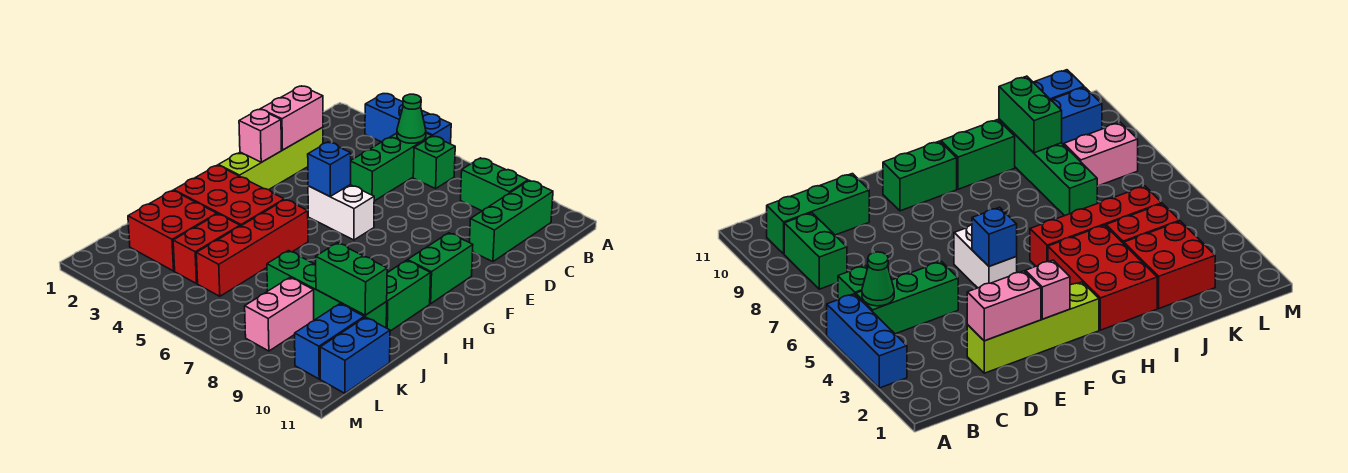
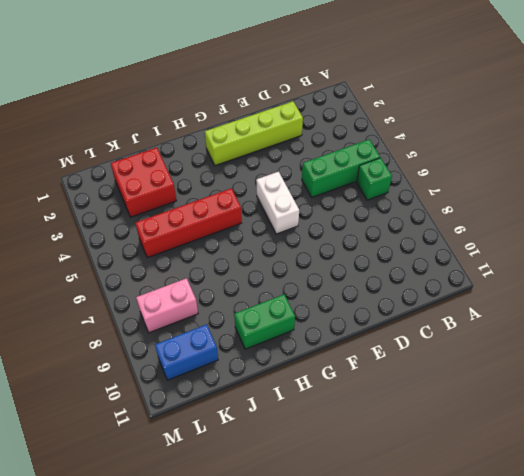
none -> blue brick A3:A5 level 1
none -> green brick B8:B9 level 1
none -> green brick B10:D10 level 1

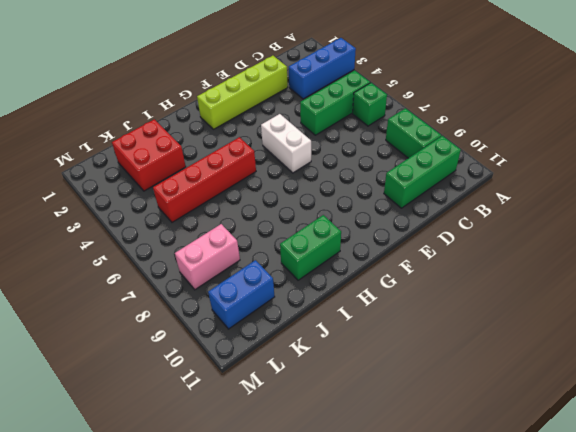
blue brick A3:C3 level 1 -> blue brick A3:A5 level 1
none -> green brick F10:G10 level 1
none -> red brick H2:I4 level 1
none -> red brick J4:K4 level 1

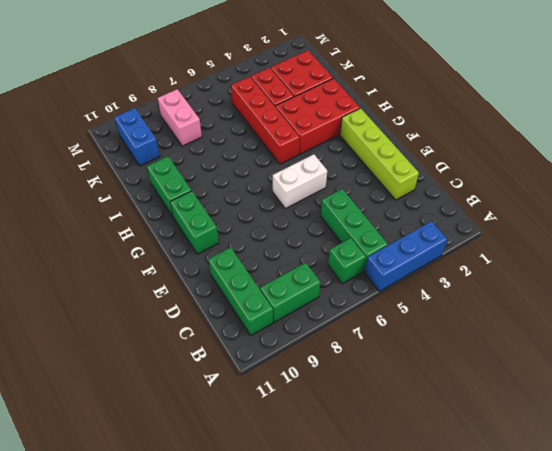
none -> green brick J7:J10 level 1
none -> blue brick K11:L11 level 1
none -> green cone B5 level 2

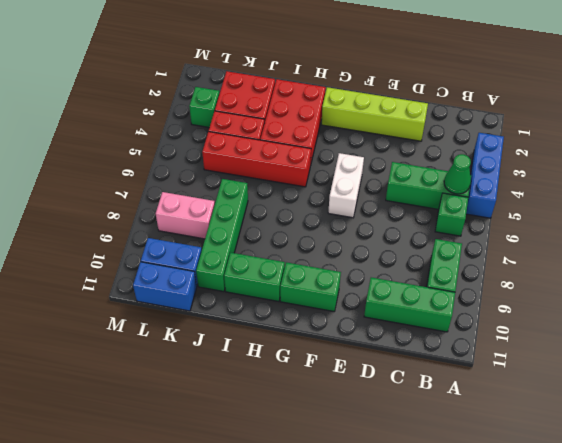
green brick L3 level 1 -> none
none -> pink brick D2:E2 level 2
none -> pink brick F2 level 2
none -> blue brick F5 level 2

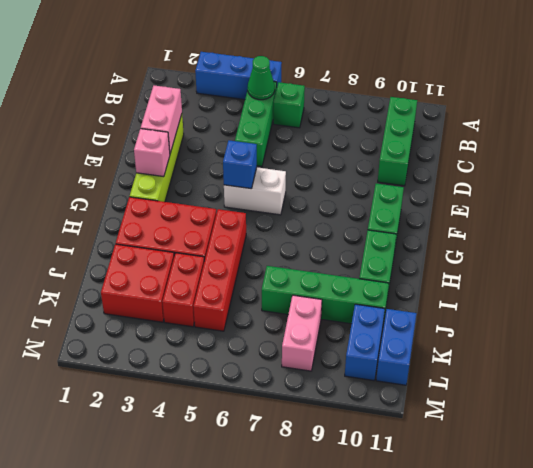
none -> green brick B8:B9 level 1
none -> green brick J9:J10 level 2

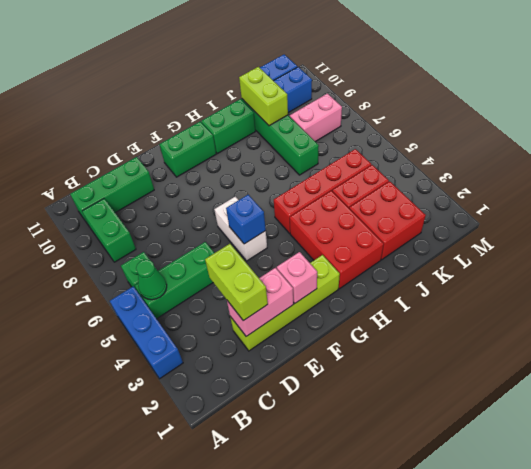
lime brick D2:D3 level 3 -> none
lime brick J9:J10 level 2 -> green brick J9:J10 level 2

